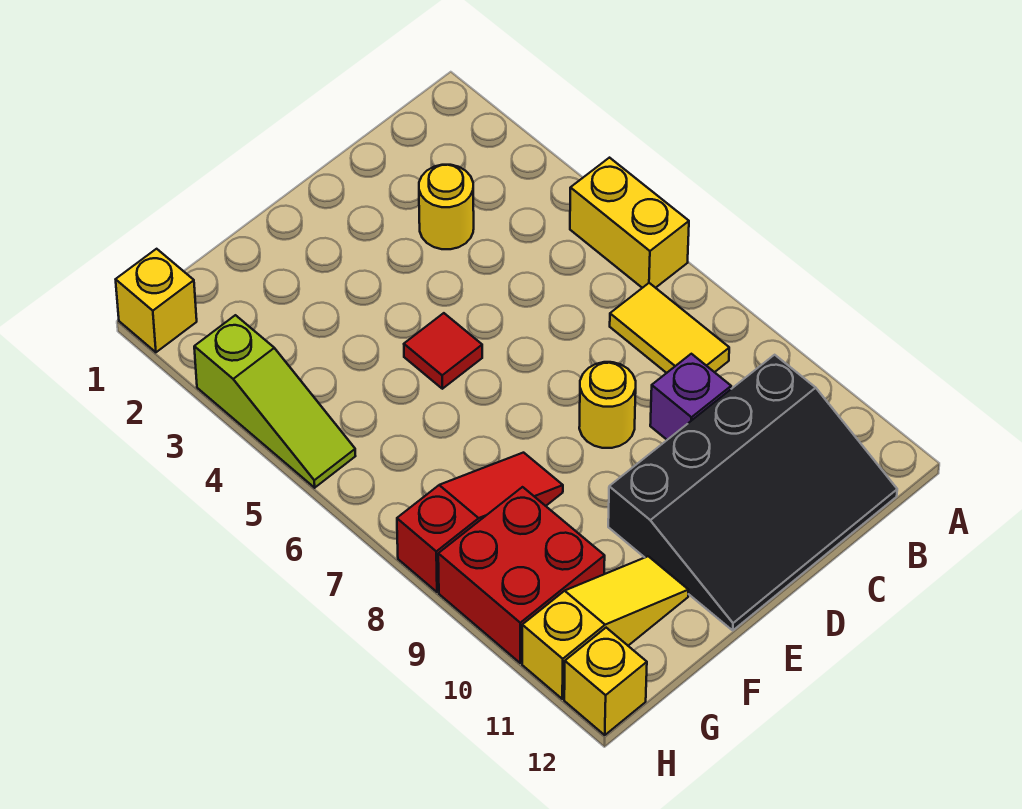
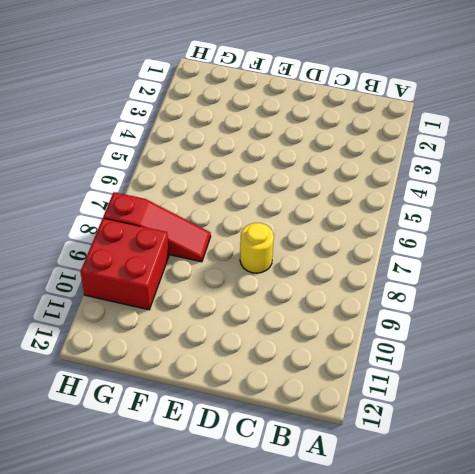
none -> yellow brick A5:A6 level 1
none -> yellow tile B7:B8 level 1
none -> black slope B10:E12 level 1 top 10

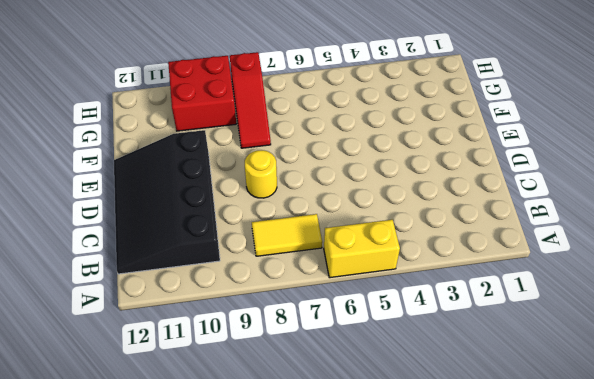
none -> yellow round brick C3 level 1
none -> purple brick C9 level 1
none -> red tile E5 level 1

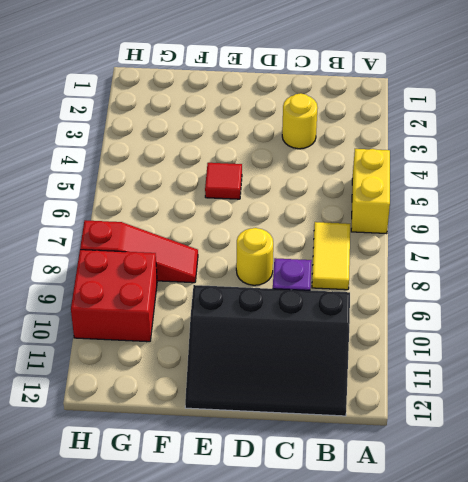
none -> yellow slope F11:H11 level 1 top H
none -> yellow brick H1 level 1
none -> lime slope H3:H5 level 1 top 3

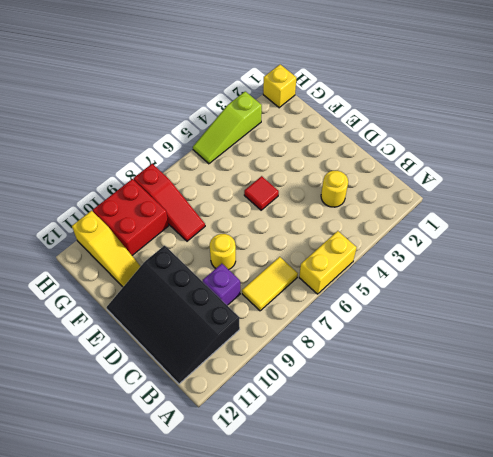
none -> yellow brick H12 level 1

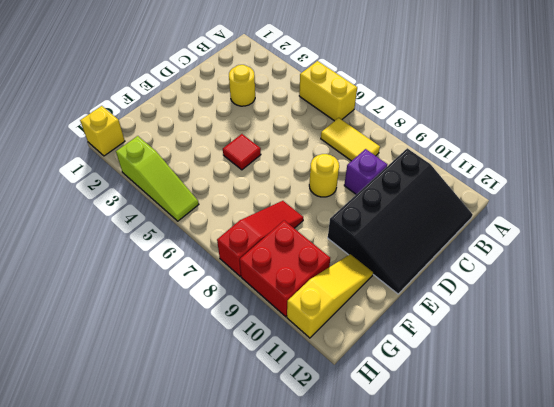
none -> yellow brick H12 level 1

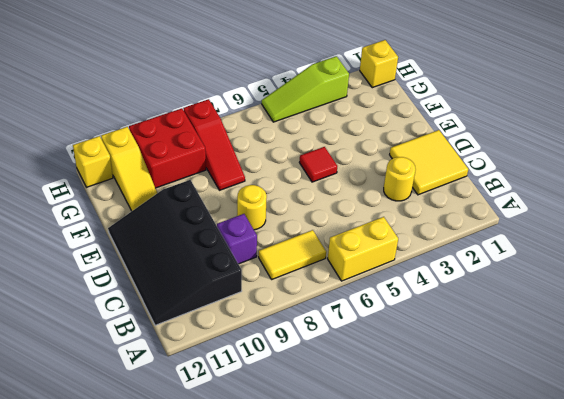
yellow tile C1:D2 level 1 -> none

